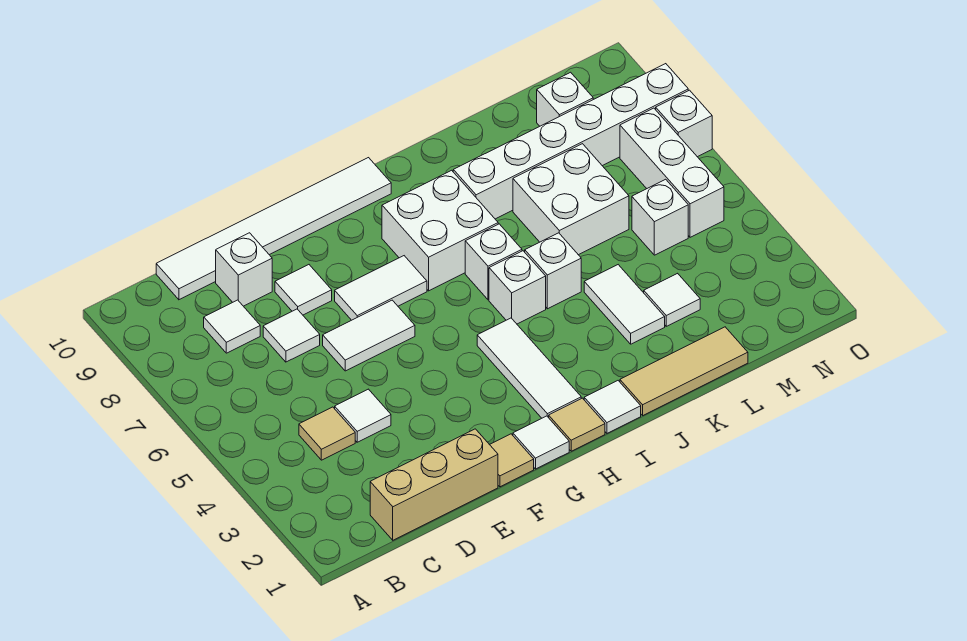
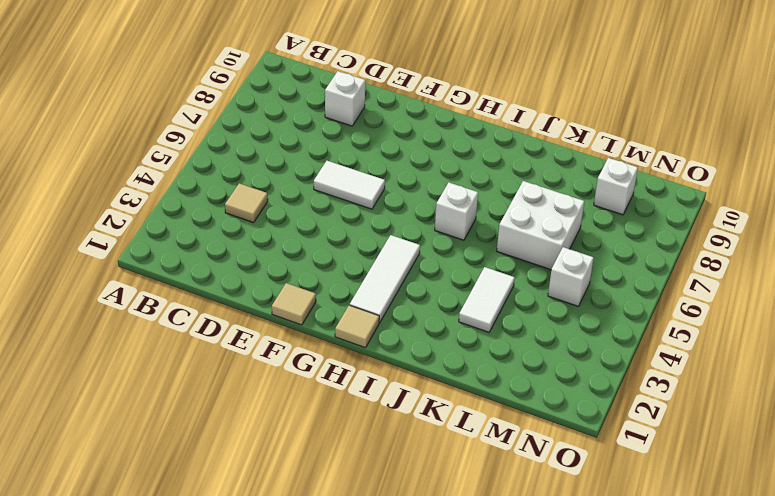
none -> tan brick C1:E1 level 1
none -> white tile C8 level 1
none -> white tile C10:H10 level 1

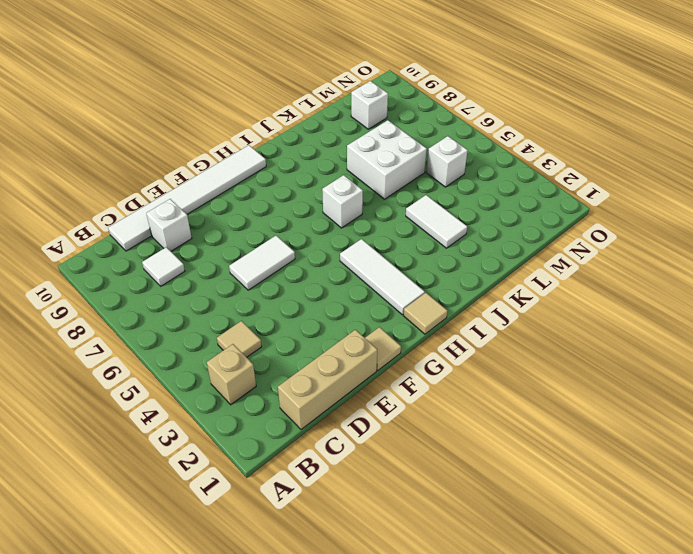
tan brick B3 level 1 -> none
none -> white tile D4 level 1
none -> white tile D7 level 1
none -> white tile E8 level 1

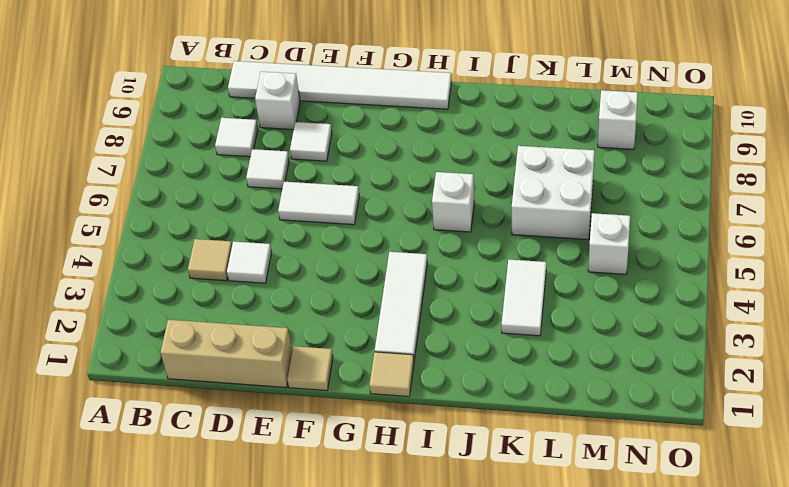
none -> white tile F7:G7 level 1
none -> white tile G1 level 1
none -> white brick H7:I8 level 1

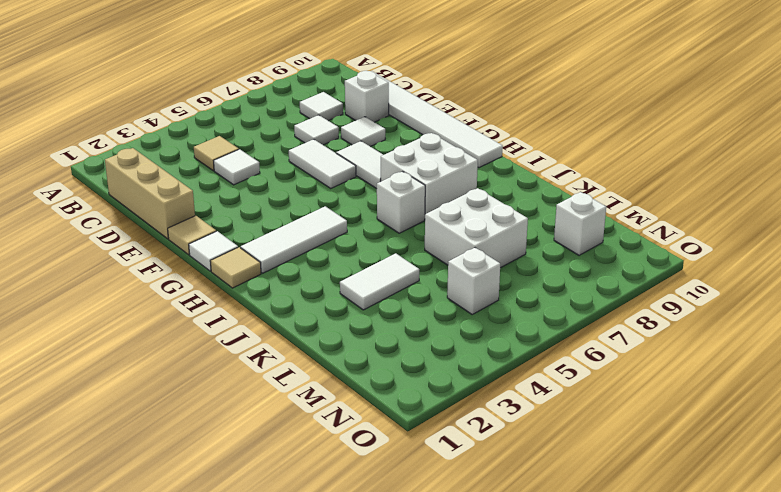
none -> white tile I1 level 1
none -> white brick I5 level 1
none -> tan tile J1:L1 level 1

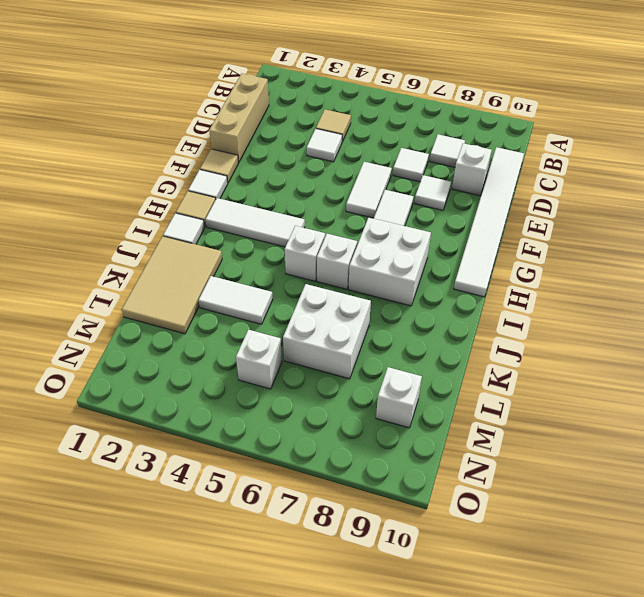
tan tile J1:L2 level 1 -> tan tile J1:L1 level 1
none -> white brick J5 level 1
none -> white brick J8:O8 level 1
none -> white tile L3 level 1

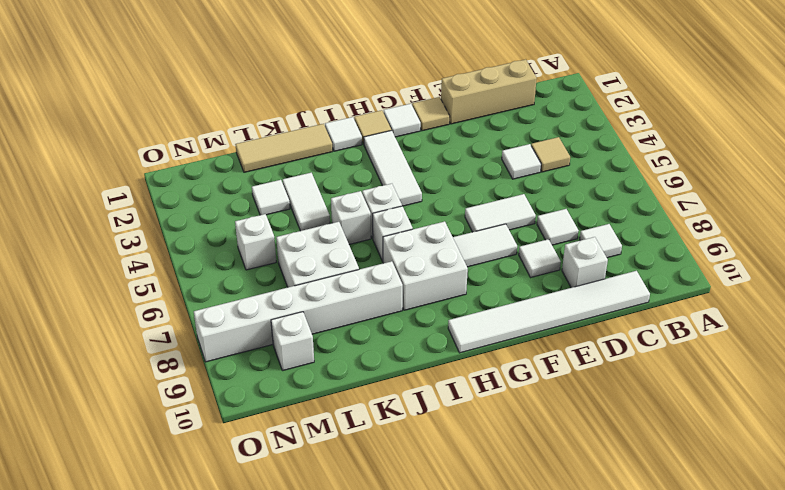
none -> white brick N5:N7 level 1
none -> white brick O7 level 1

